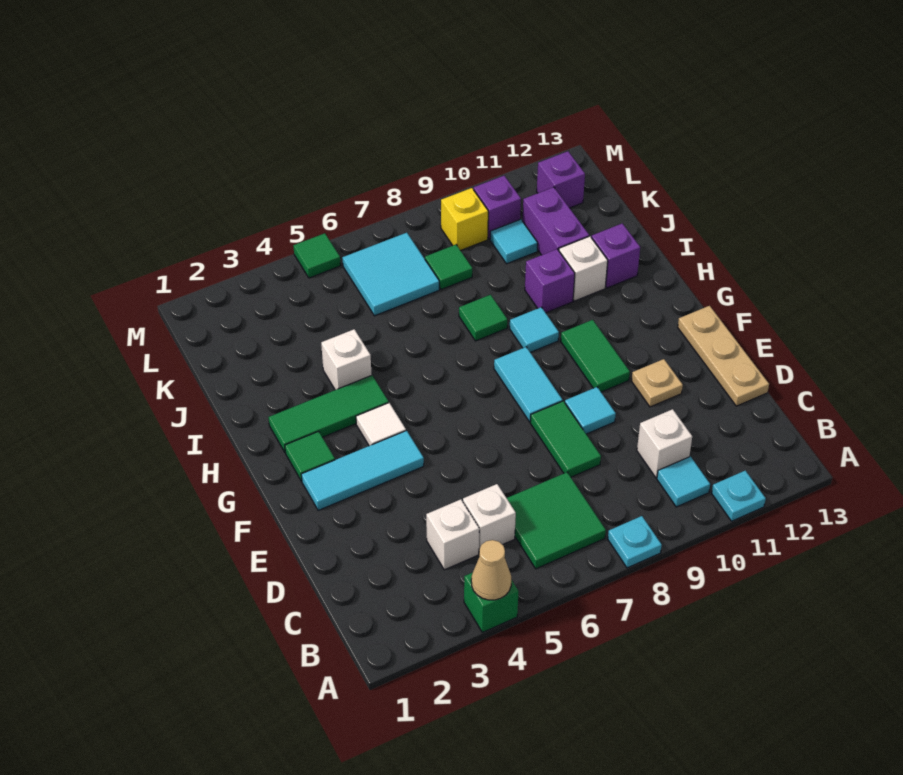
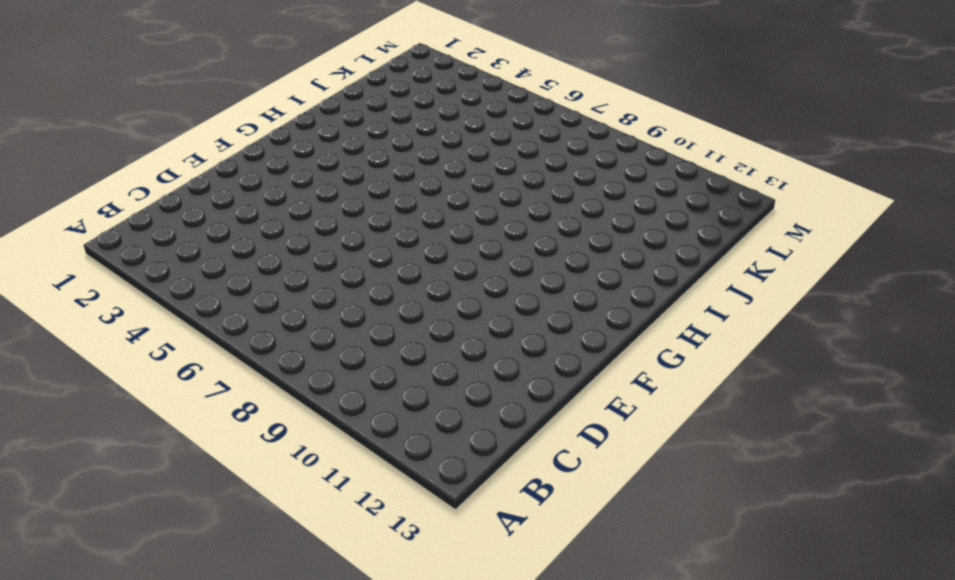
none -> green brick A4 level 1
none -> cyan plate A8 level 1
none -> cyan plate A11 level 1
none -> green tile B6:C7 level 1

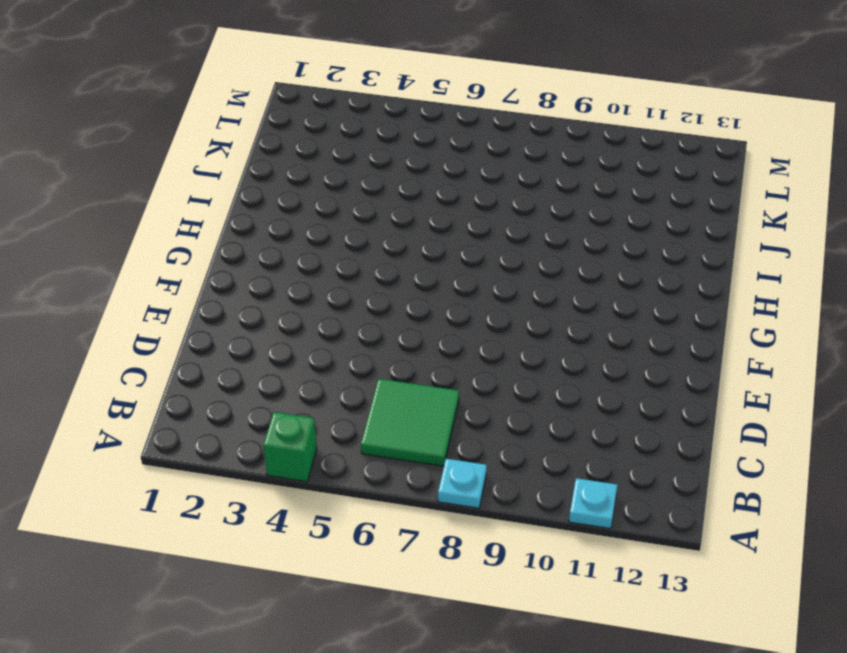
none -> cyan tile B10 level 1
none -> white brick C4 level 1
none -> white brick C5 level 1
none -> white brick C10 level 1

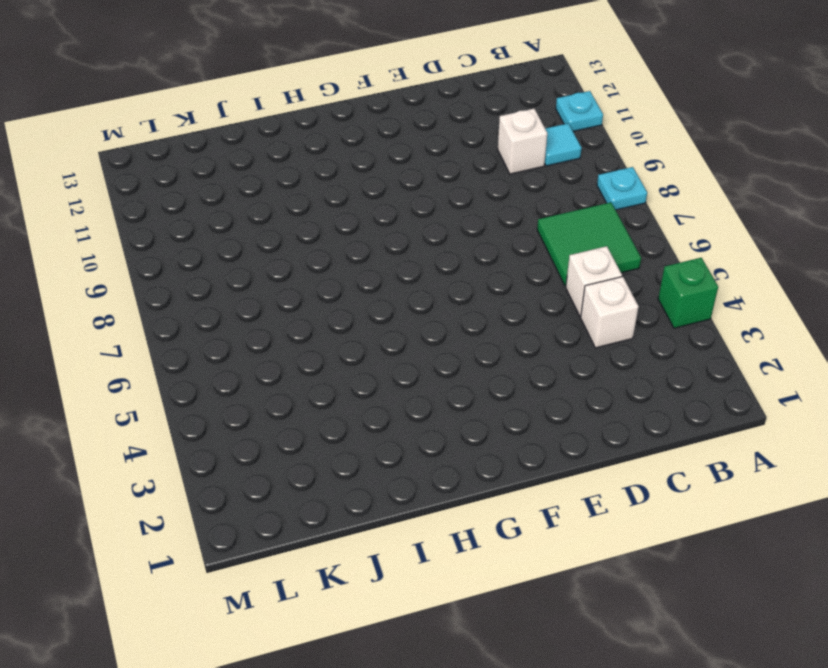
none -> green tile D8:E8 level 1
none -> tan plate D13:F13 level 1
none -> cyan tile E9 level 1
none -> tan plate E11 level 1

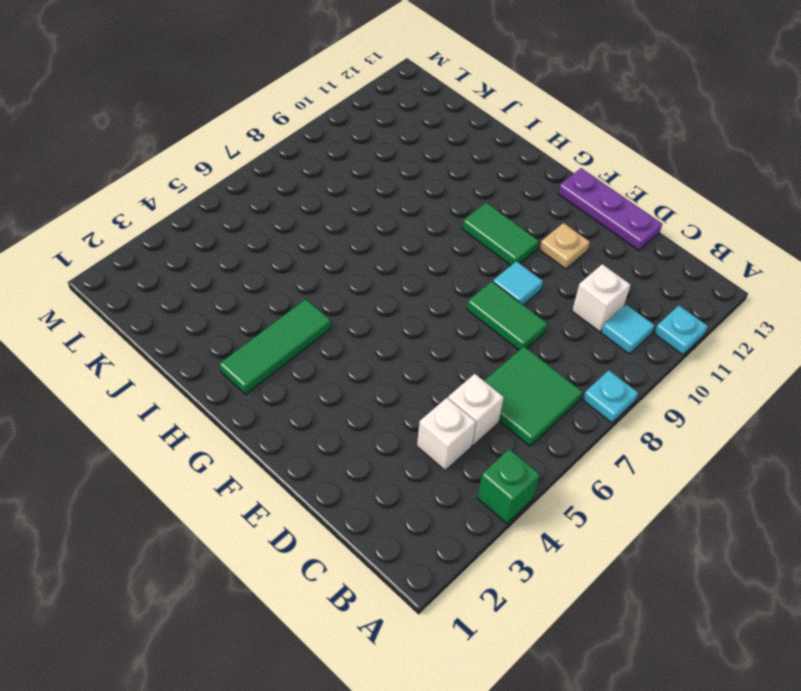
purple plate D13:F13 level 1 -> tan plate D13:F13 level 1
none -> cyan tile F2:F4 level 1
none -> cyan tile F8:G8 level 1
none -> green tile G2 level 1
none -> white tile G4 level 1

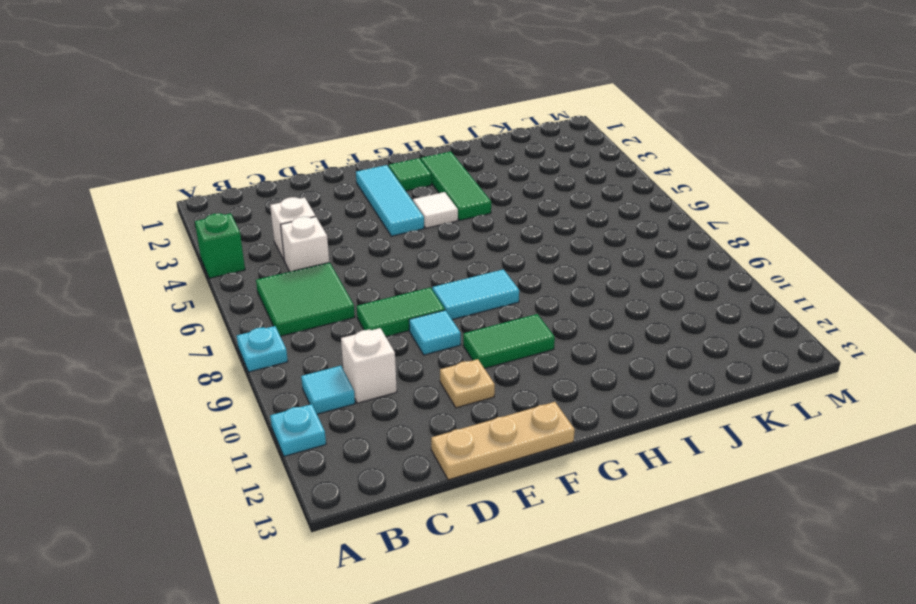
none -> cyan tile H9 level 1
none -> white brick I4 level 1
none -> green tile I8 level 1
none -> purple brick I10 level 1

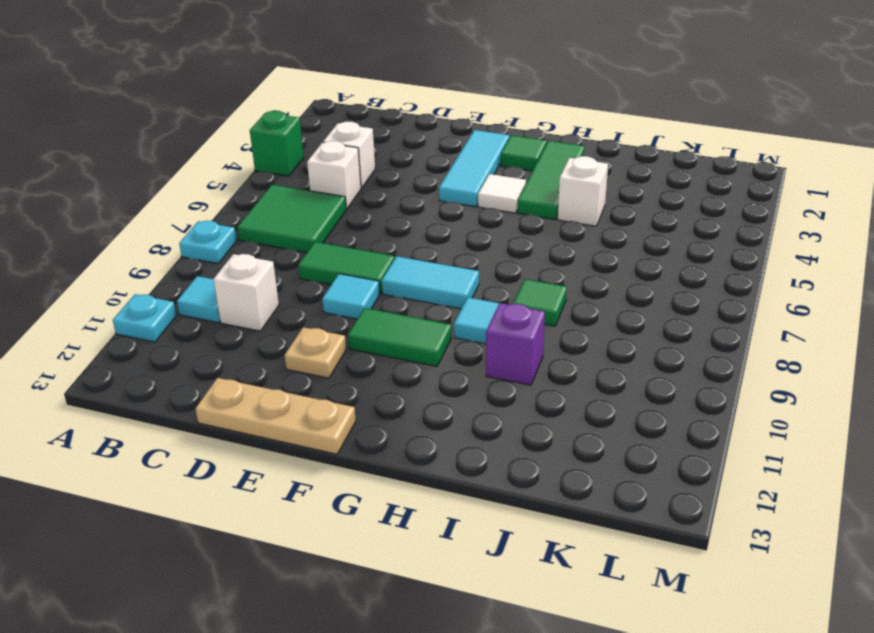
none -> white brick I11 level 1
none -> purple brick I12 level 1
none -> purple brick J11:K11 level 1
none -> cyan tile K6:L7 level 1

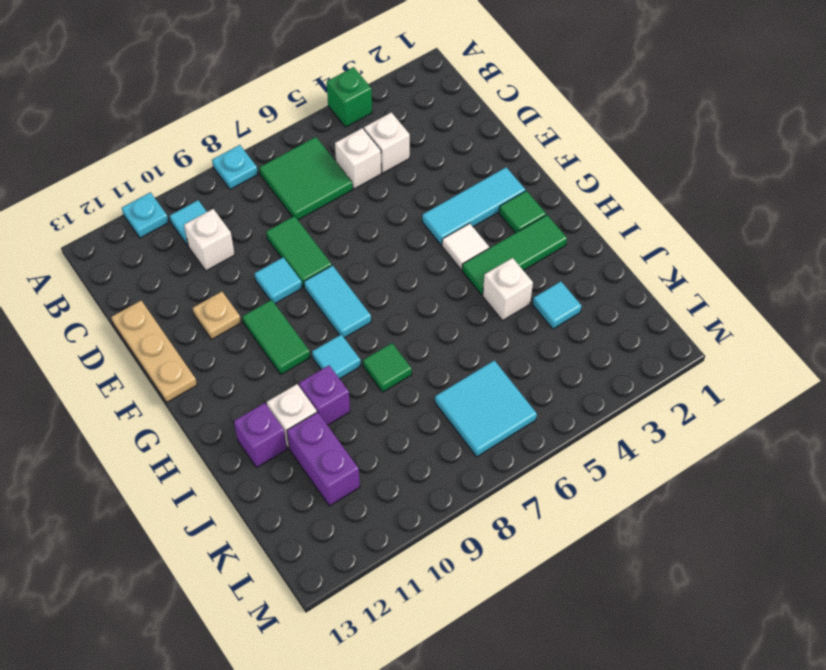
cyan tile J3 level 1 -> cyan tile K10 level 1
none -> green tile K8 level 1
none -> yellow brick L9 level 1
none -> purple brick L10 level 1
none -> purple brick L12 level 1

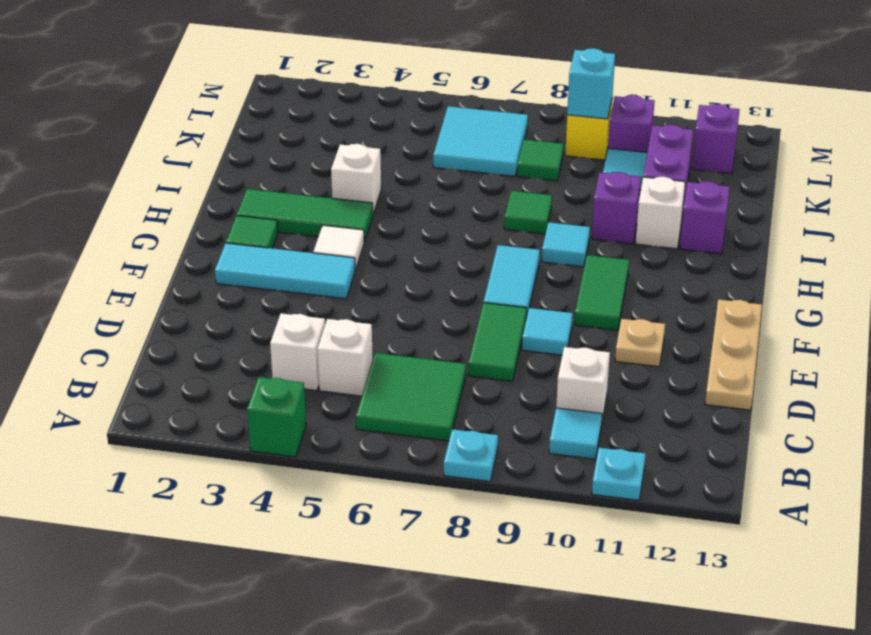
cyan brick L9 level 2 -> none
none -> green tile M5 level 1
none -> tan cone A4 level 2

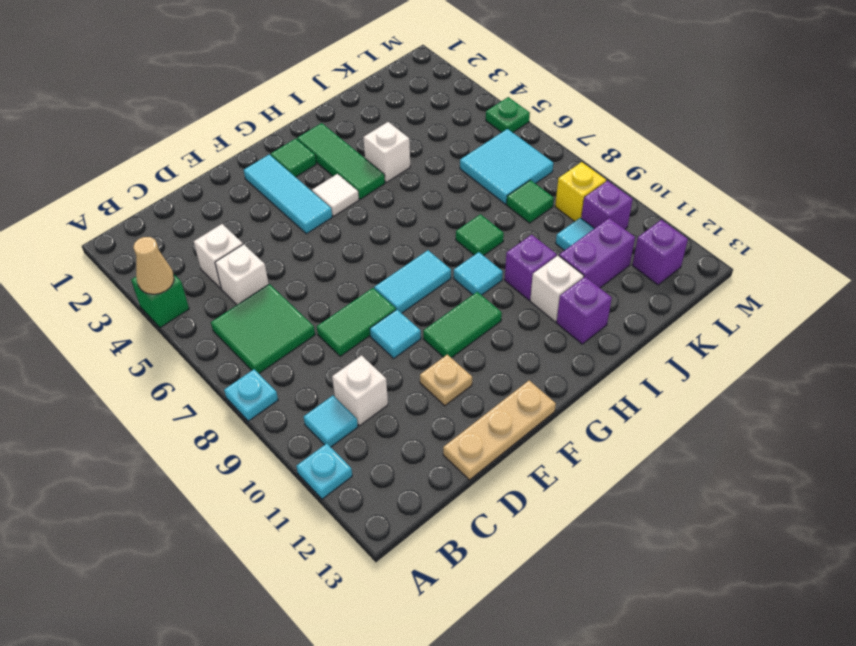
green plate M5 level 1 -> green tile M5 level 1

